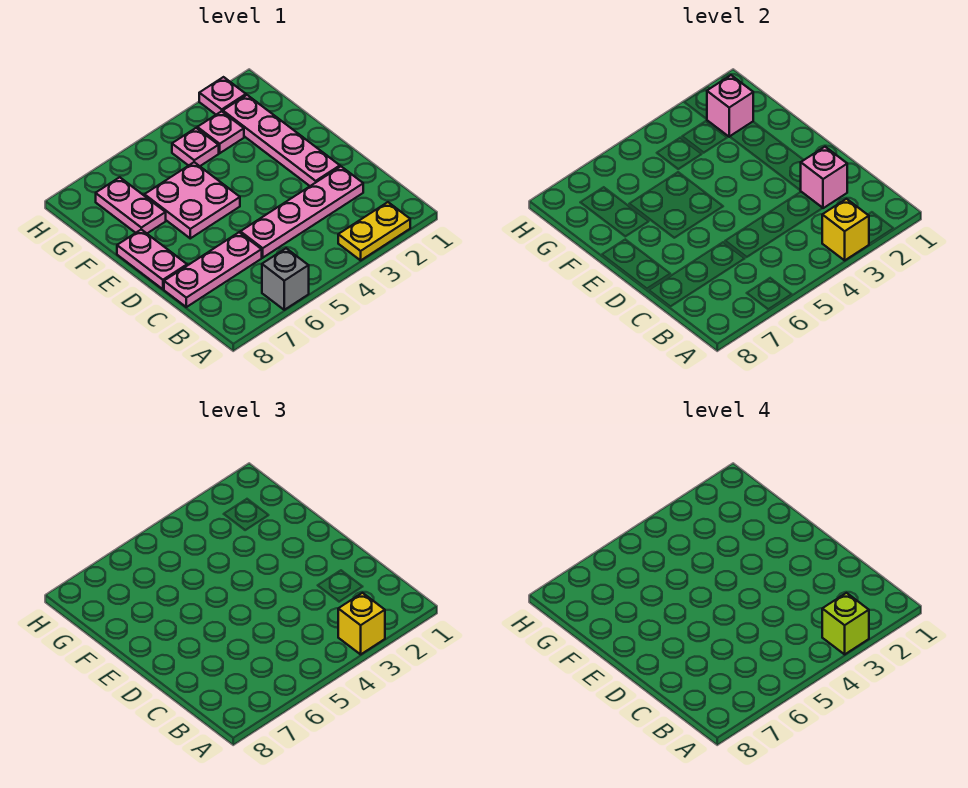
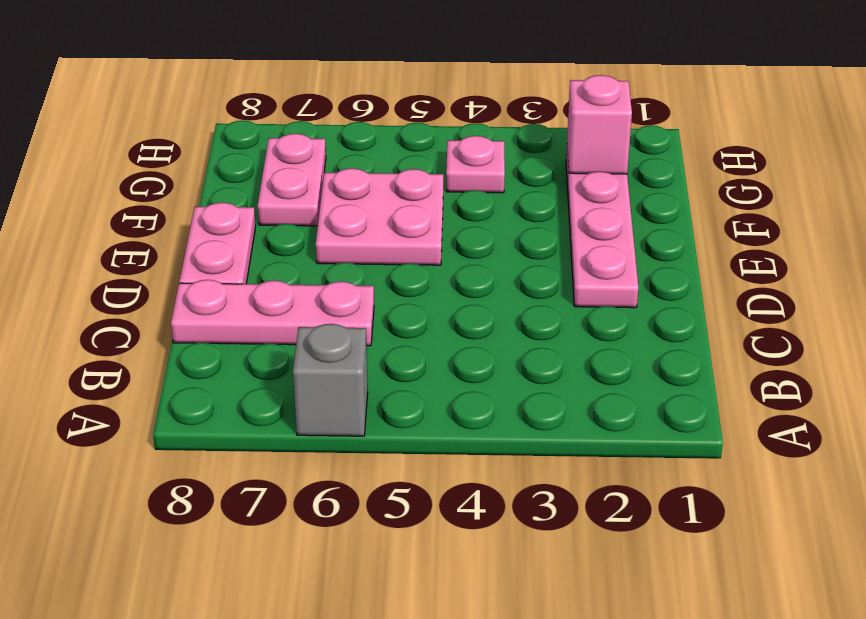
none -> yellow plate A2:A3 level 1
none -> pink plate C2:C5 level 1
none -> pink plate G3 level 1

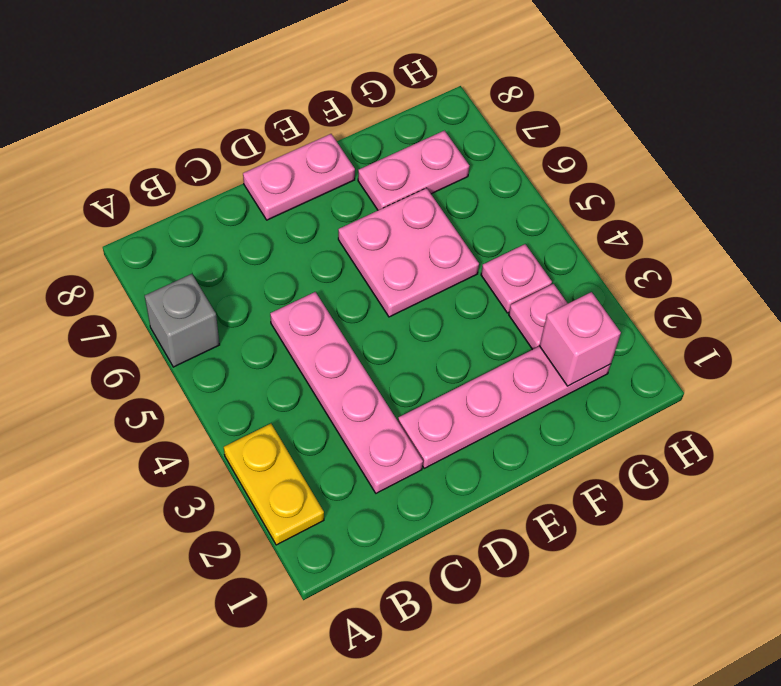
none -> pink plate C6:C8 level 1
none -> pink plate H2 level 1
none -> yellow brick A3 level 2

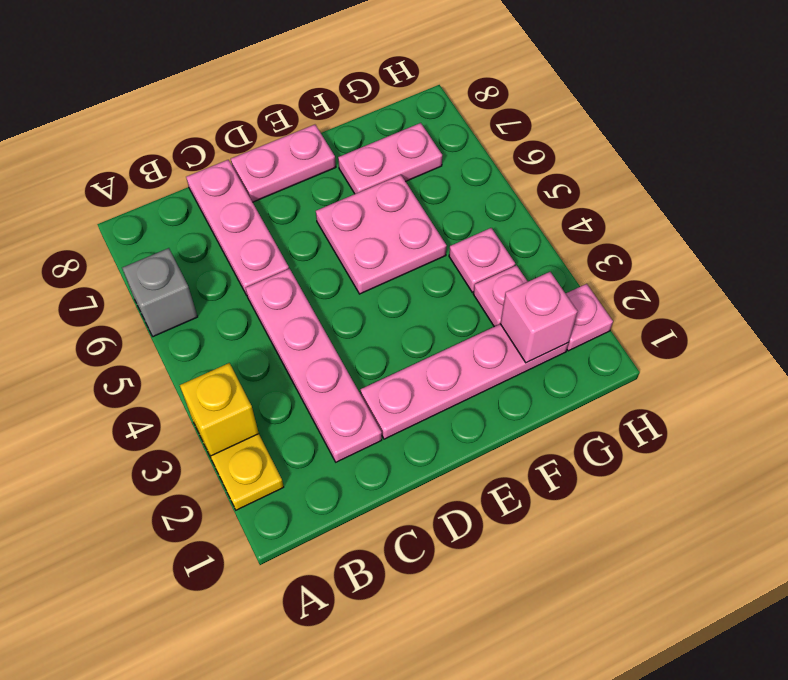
none -> pink brick C2 level 2
none -> yellow brick A3 level 3
none -> lime brick A3 level 4

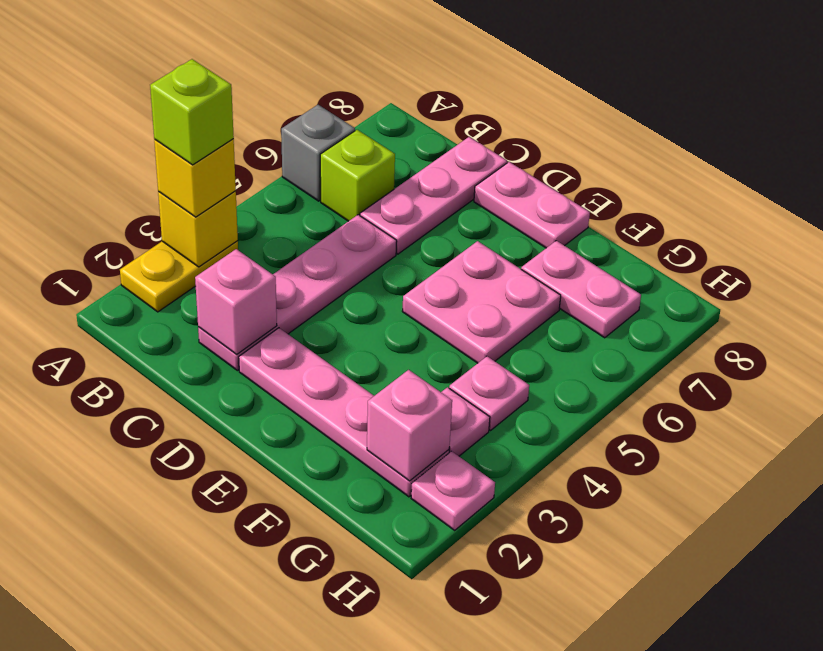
lime brick B6 level 1 -> none

